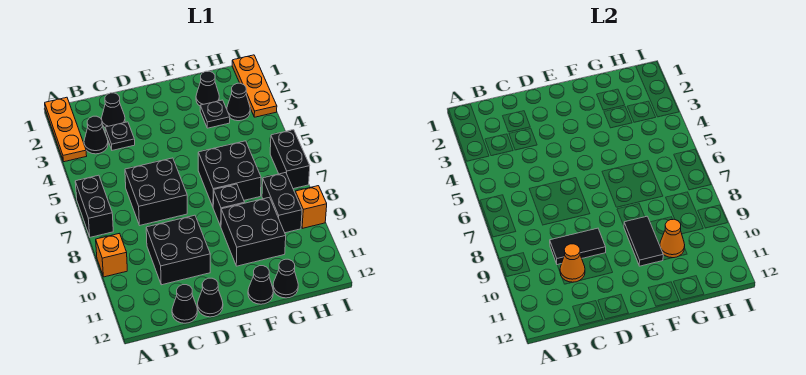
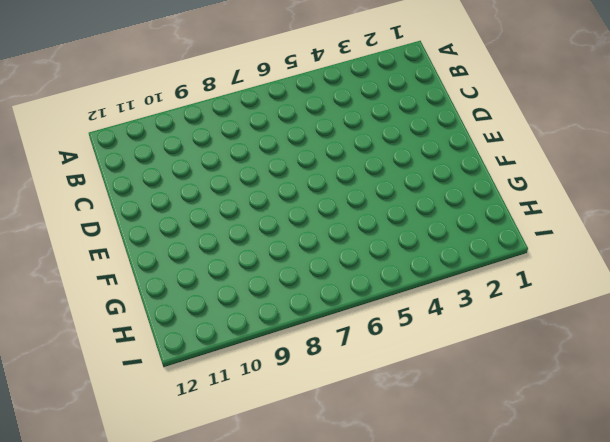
none -> orange plate A1:A3 level 1
none -> black brick A6:A7 level 1
none -> orange brick A9 level 1

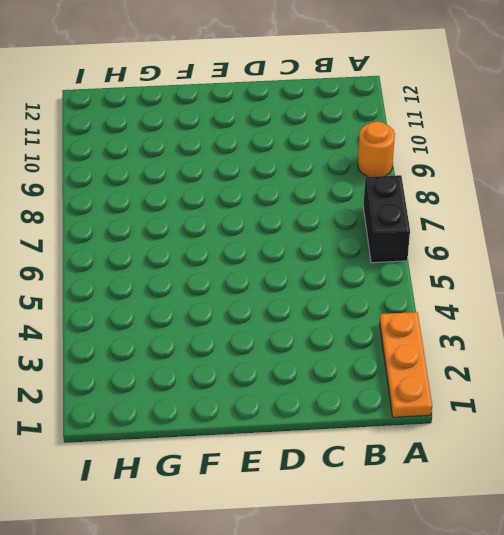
orange round brick A9 level 1 -> orange brick A9 level 1
none -> black cone B3 level 1
none -> black cone C2 level 1
none -> black plate C3 level 1

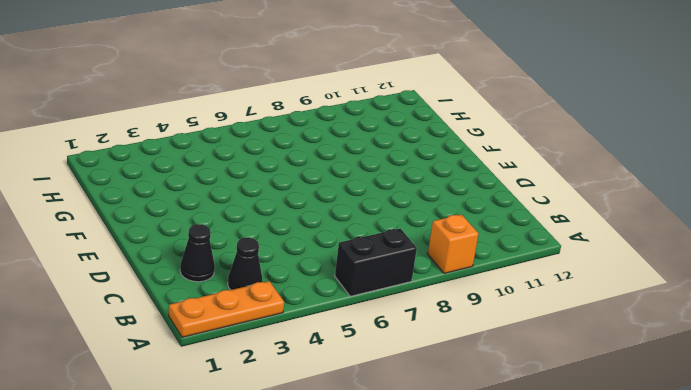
none -> black plate C3 level 1
none -> black brick C6:D7 level 1
none -> black brick C9:D10 level 1

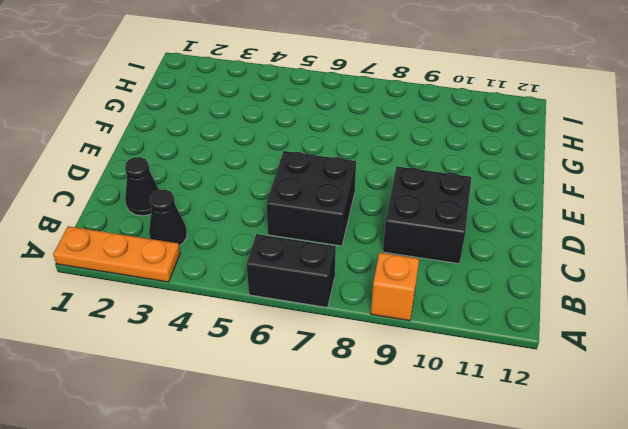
none -> black plate C3 level 1
none -> black cone C12 level 1
none -> black cone D12 level 1

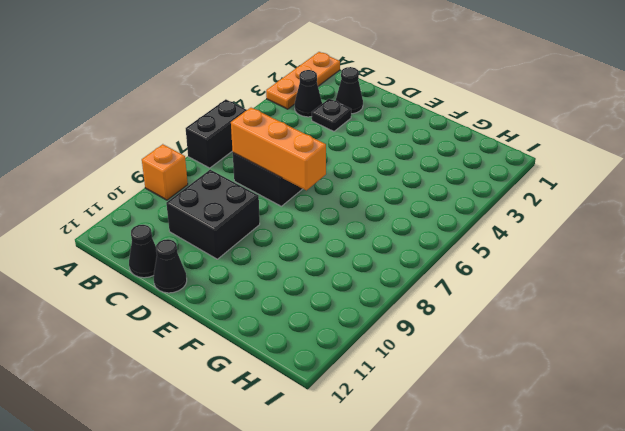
orange brick C7:E7 level 2 -> none
none -> black brick F6:G7 level 1
none -> black brick F8 level 1
none -> black brick F9:G10 level 1

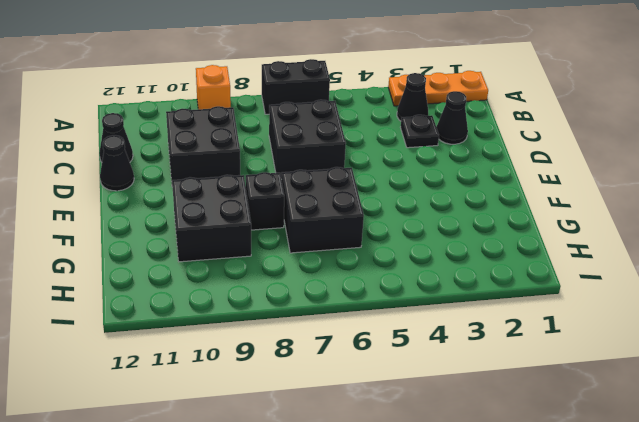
none -> black cone F12 level 1
none -> black cone G2 level 1
none -> black plate G3 level 1

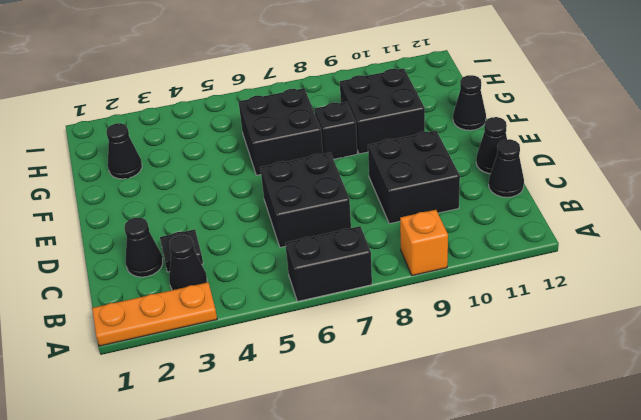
none -> black plate G3 level 1
none -> black cone G12 level 1
none -> black cone H3 level 1

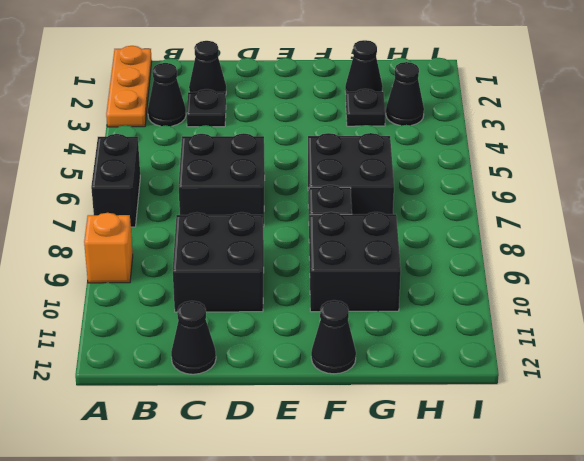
none -> black cone D12 level 1
none -> black cone G12 level 1
none -> black brick H8:H9 level 1

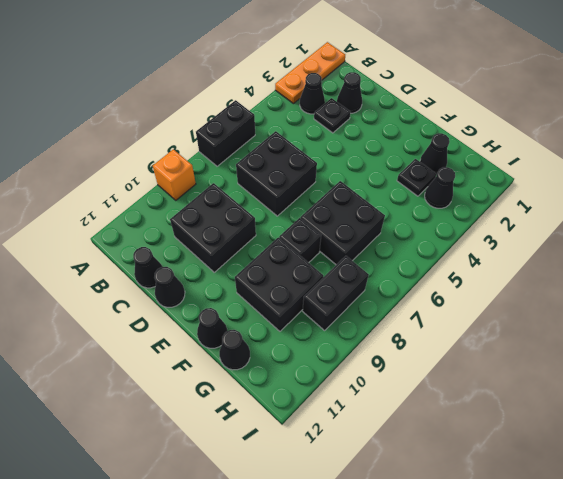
none -> orange plate I1:I3 level 1
none -> black brick I6:I7 level 1
none -> orange brick I9 level 1

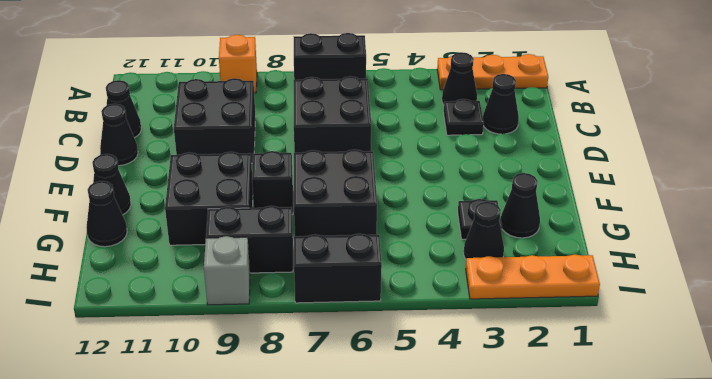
grey brick I9 level 1 -> orange brick I9 level 1
none -> black tile C9:D9 level 2
none -> orange cone C10 level 2
none -> black tile F9:F10 level 2

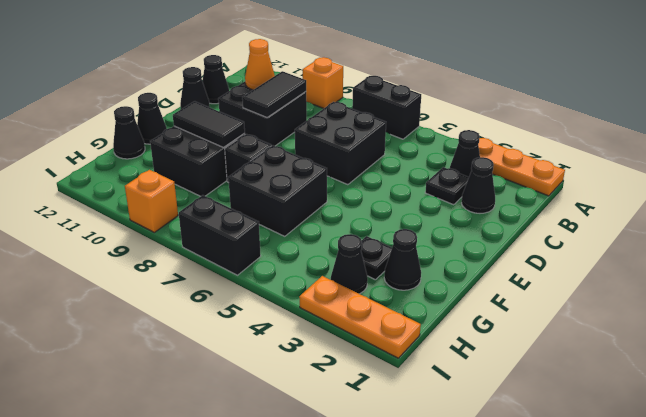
none -> black brick H8:H9 level 1
none -> orange cone G10 level 2

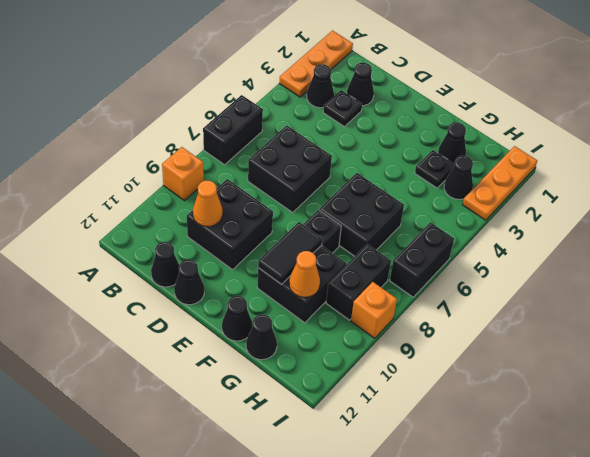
none -> black tile C9:D9 level 2

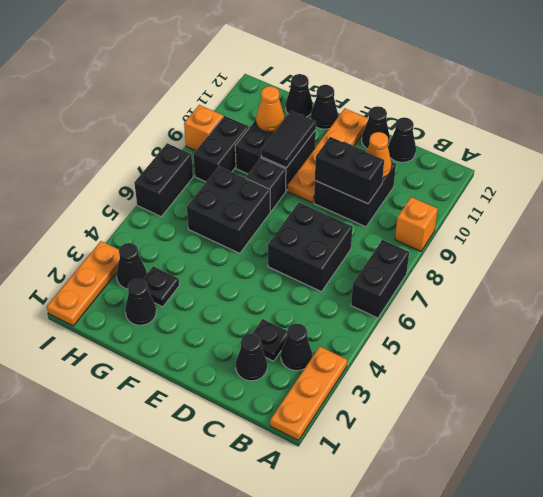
black brick C9:D9 level 2 -> black tile C9:D9 level 2
orange plate E9:E12 level 1 -> none

